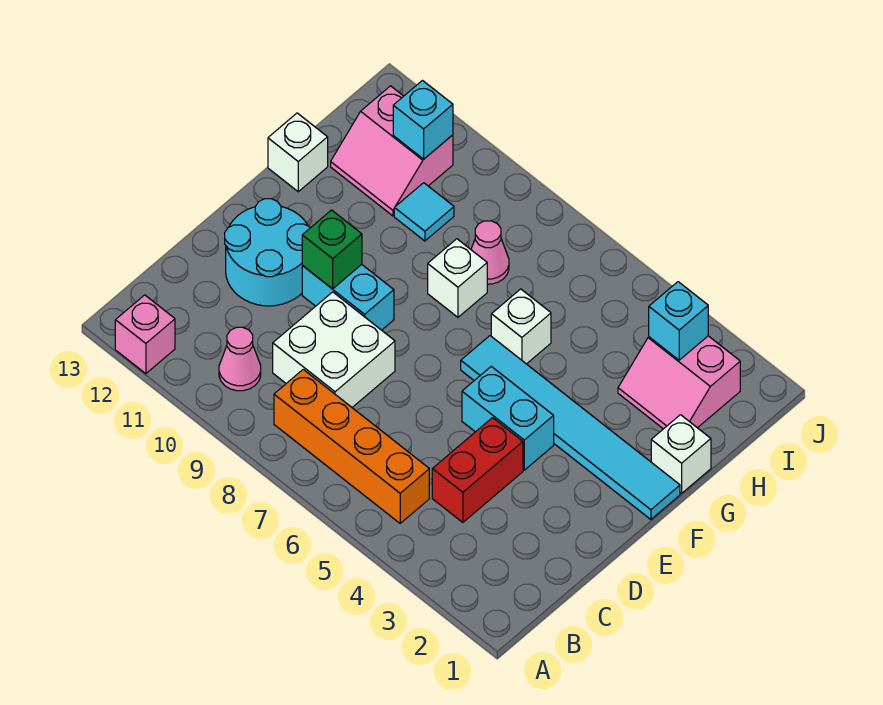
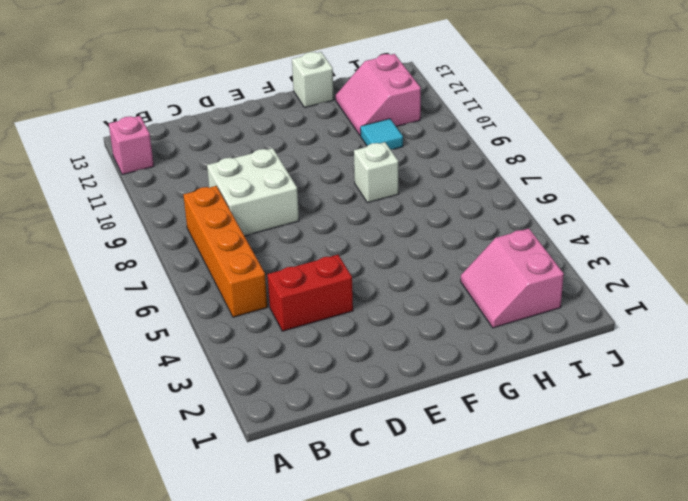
none -> pink cone B10 level 1
none -> cyan round brick D11:E12 level 1
none -> cyan brick E4:E5 level 1

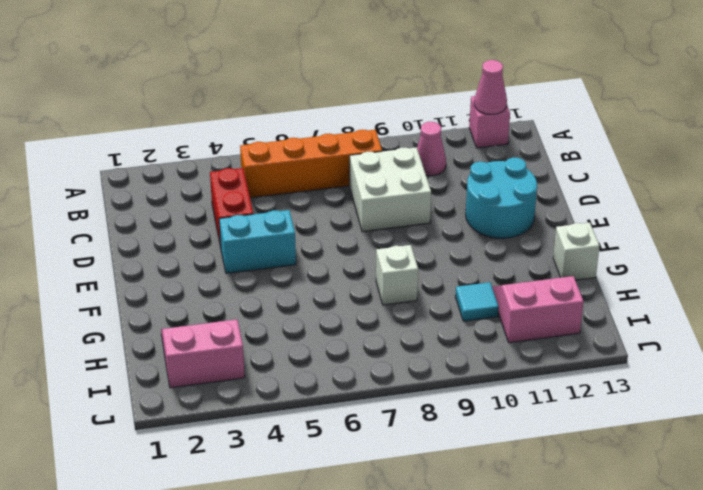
pink cone A12 level 2 -> pink cone H8 level 1
none -> cyan brick E9:E10 level 1
none -> cyan tile F1:F6 level 1
none -> white brick G1 level 1

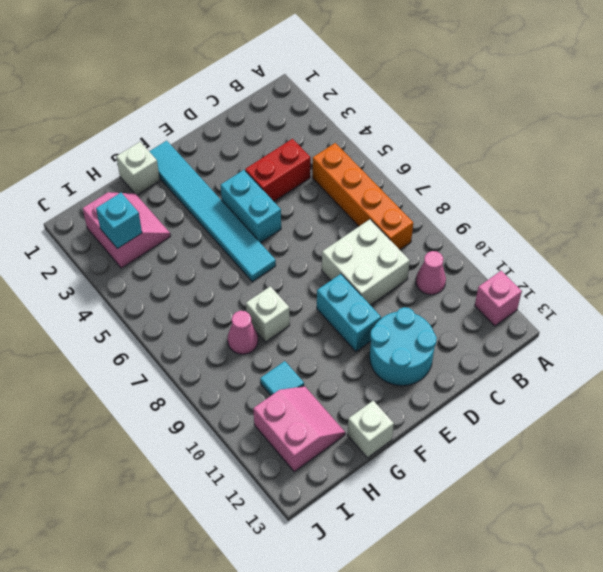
none -> white brick G6 level 1
none -> green brick E10 level 2
none -> cyan brick I11 level 2

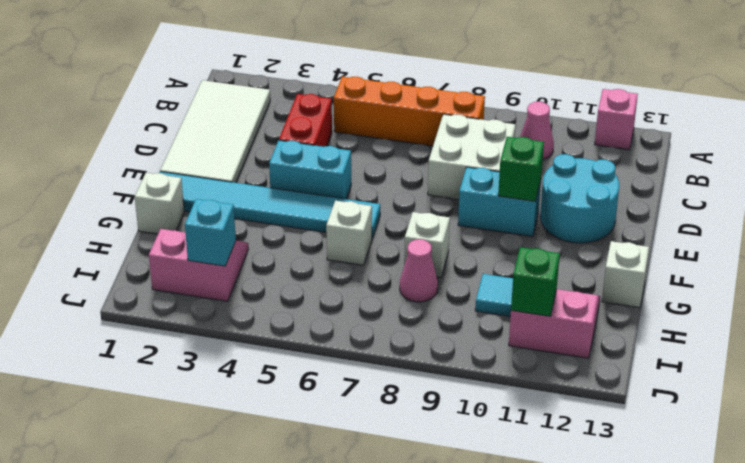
white tile B1:E2 level 1 -> none
green brick I11 level 2 -> cyan brick I11 level 2

